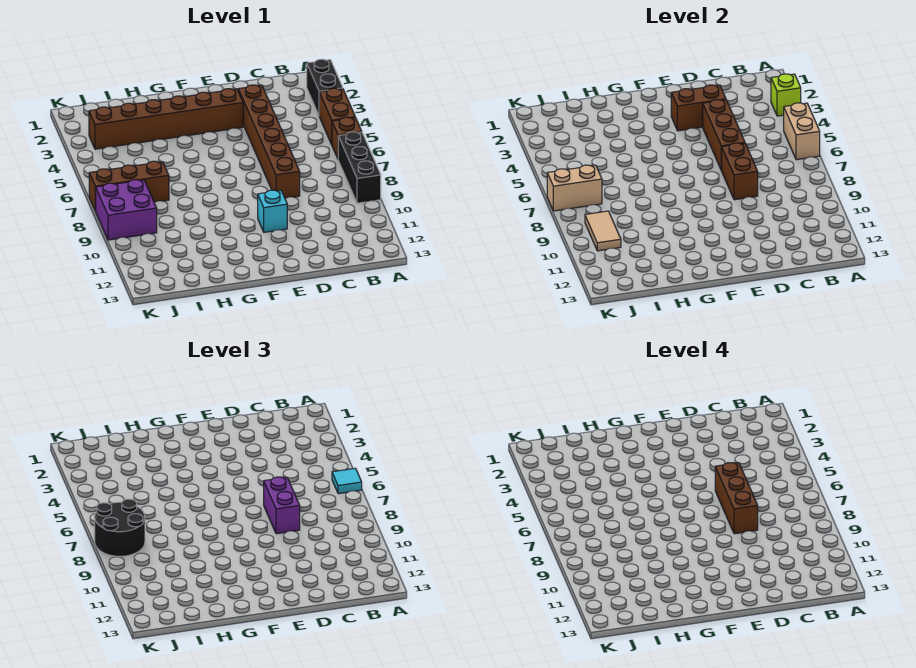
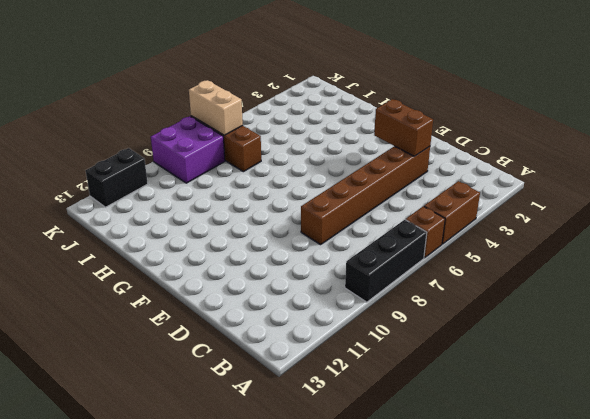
black brick K11:K12 level 1 -> black brick A2:A3 level 1
none -> brown brick E3:J3 level 1
none -> cyan brick E10 level 1
none -> lime brick A3 level 2

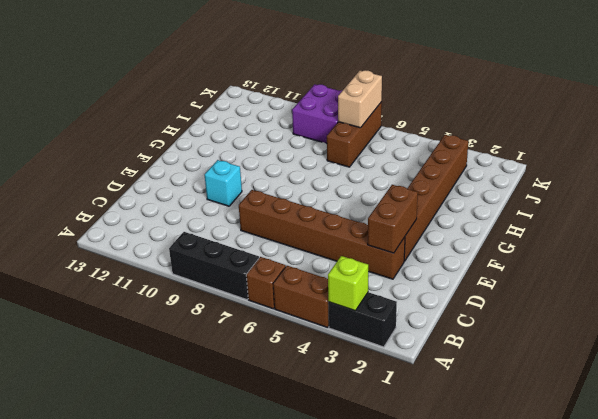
none -> tan brick A5:A6 level 2
none -> brown brick D4:D6 level 2
none -> brown brick D7:D8 level 2

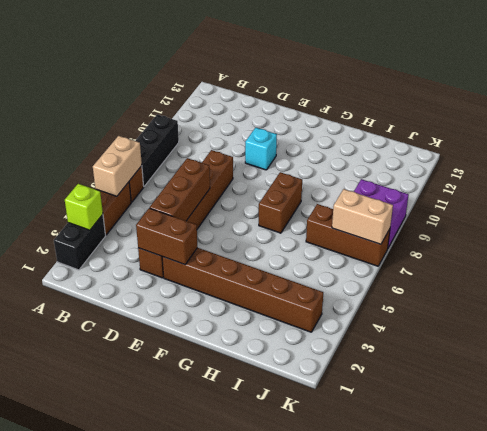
brown brick G7:G8 level 1 -> brown brick D7:D8 level 2
none -> tan tile J9:J10 level 2
none -> cyan tile A6 level 3
none -> purple brick D7:D8 level 3

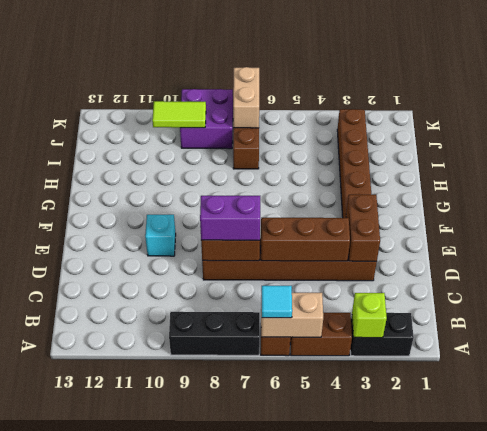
lime tile J9:J10 level 2 -> tan tile J9:J10 level 2
none -> black round brick J7:K8 level 3
none -> brown brick D6:D8 level 4

